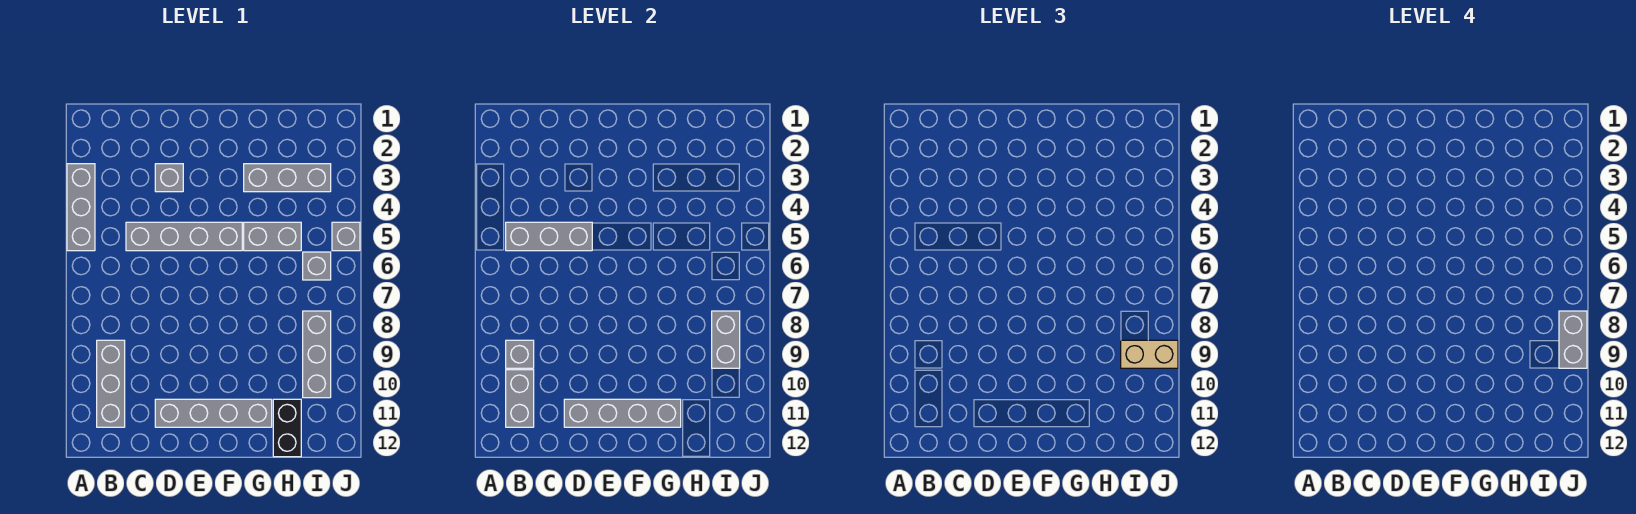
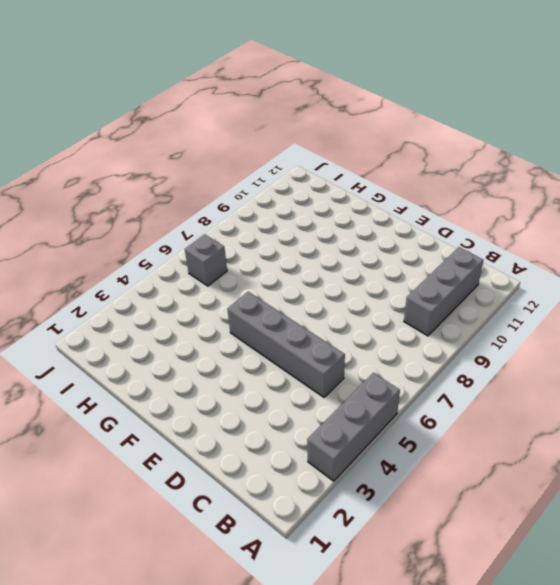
none -> grey brick D3 level 1
none -> grey brick D11:G11 level 1
none -> grey brick G3:I3 level 1

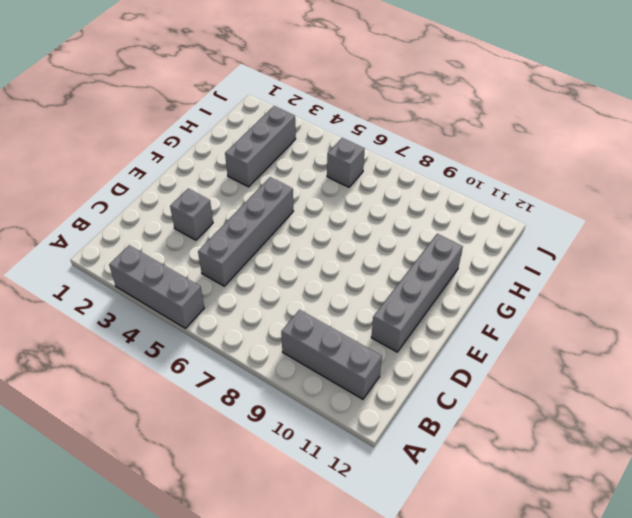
none -> grey brick G5:H5 level 1
none -> black brick H11:H12 level 1
none -> grey brick I8:I10 level 1

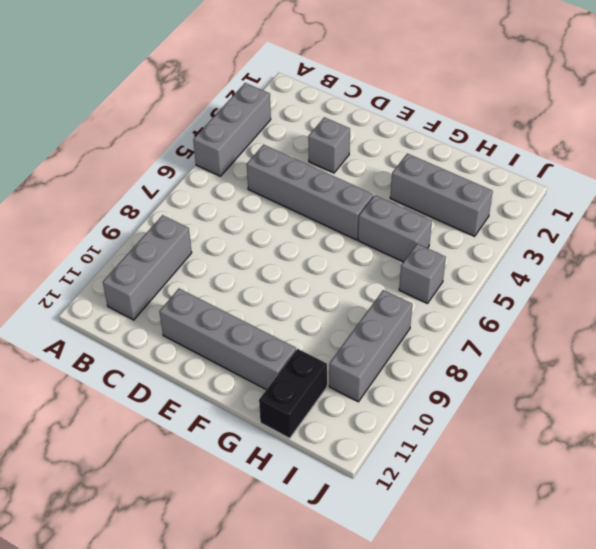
none -> grey brick J5 level 1
none -> grey brick B5:D5 level 2
none -> grey brick B9 level 2

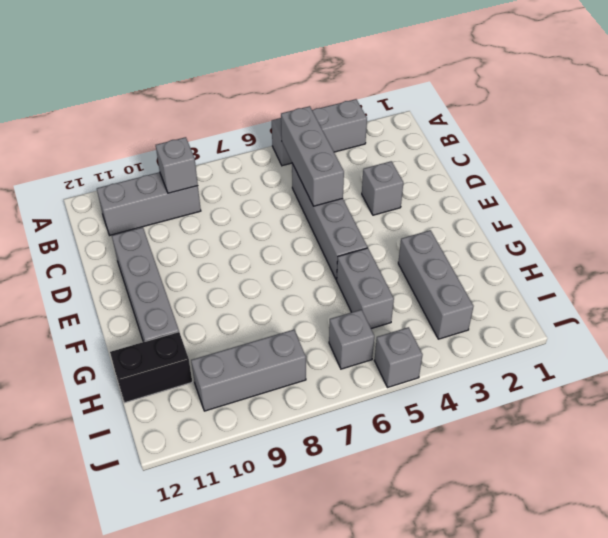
none -> grey brick B10:B11 level 2
none -> grey brick D11:G11 level 2
none -> grey brick I8:I9 level 2

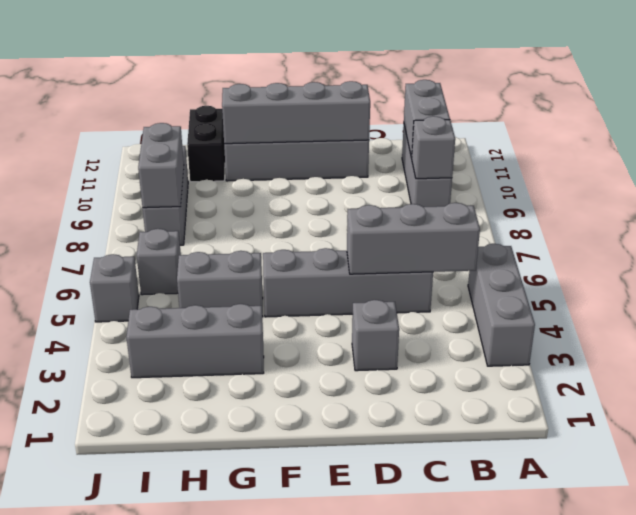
none -> tan brick I9:J9 level 3
none -> grey brick J8:J9 level 4

